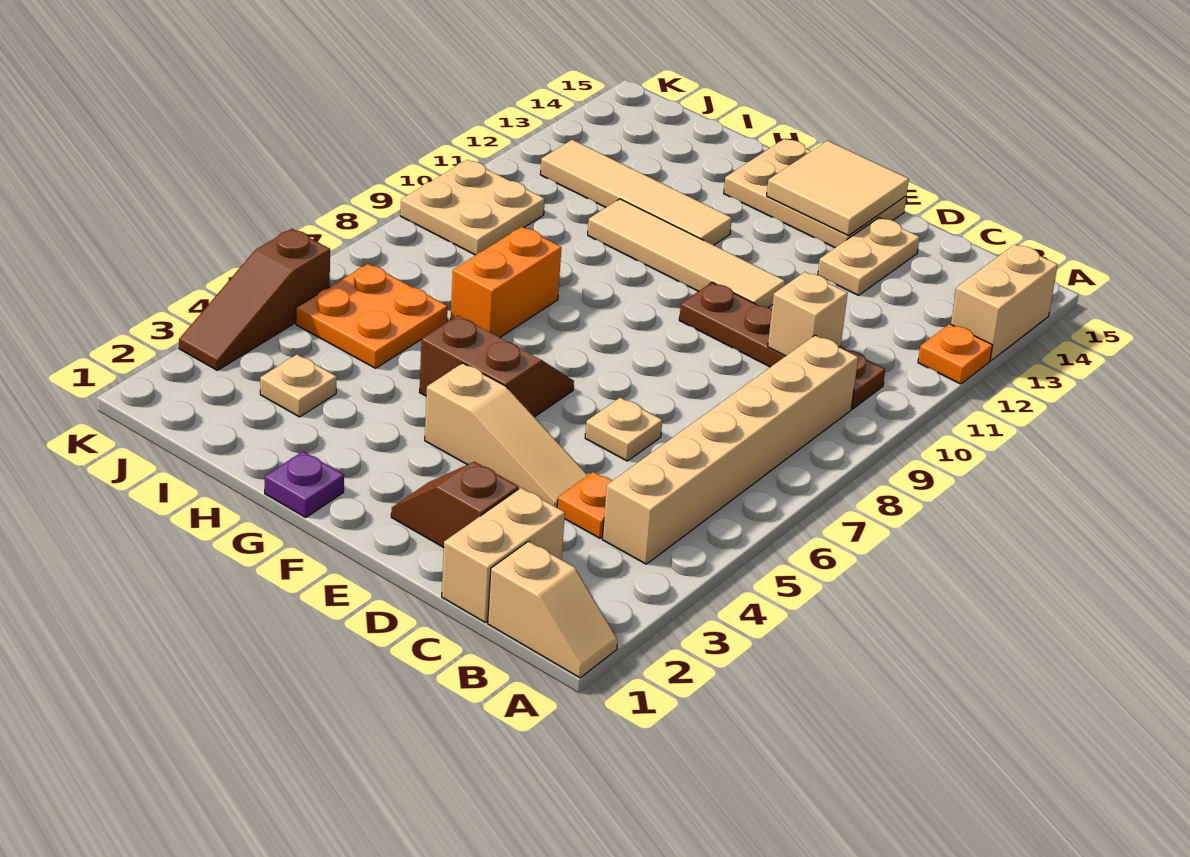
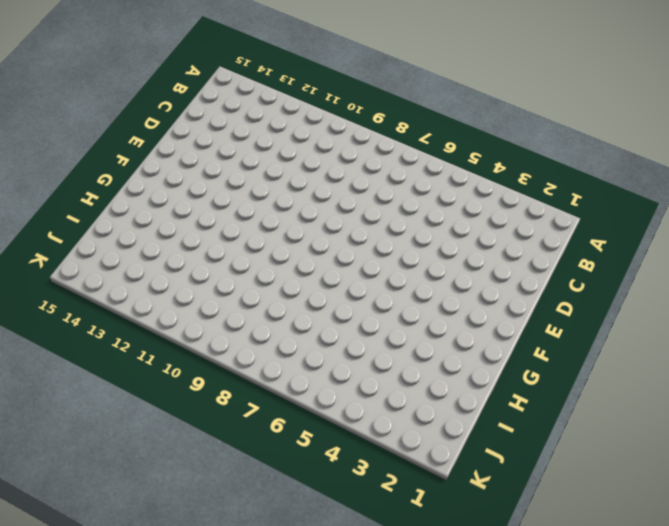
none -> tan slope A1:B1 level 1 top B
none -> orange plate A12 level 1
none -> tan brick A13:A14 level 1

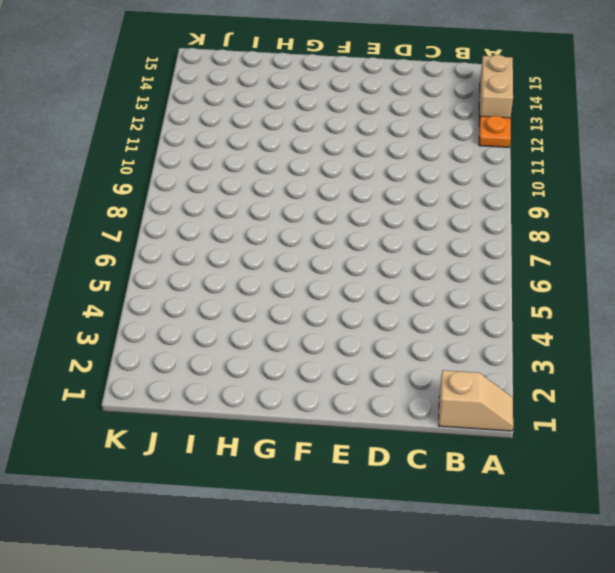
none -> tan brick B4:B9 level 1
none -> brown plate B10:E10 level 1
none -> tan brick C1:C2 level 1

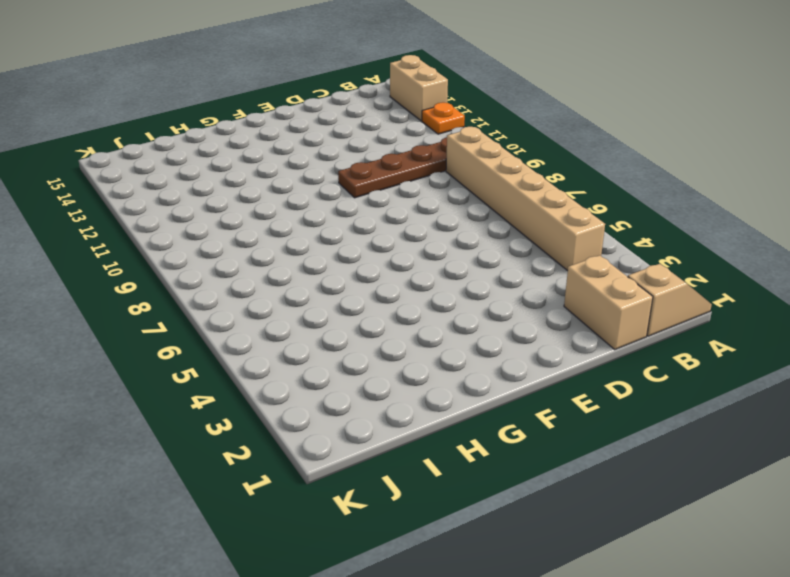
none -> orange plate C4 level 1
none -> brown slope D2:E2 level 1 top D
none -> tan slope D4:F4 level 1 top F

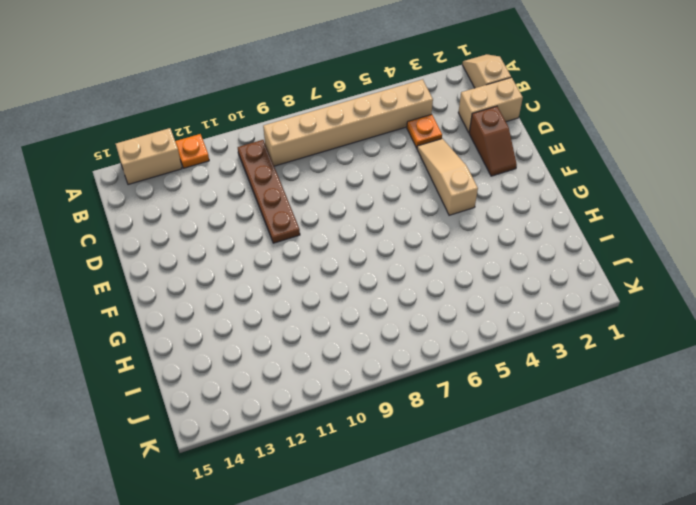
none -> tan plate D6 level 1
none -> tan plate D13:D14 level 1
none -> tan tile E11:H11 level 1

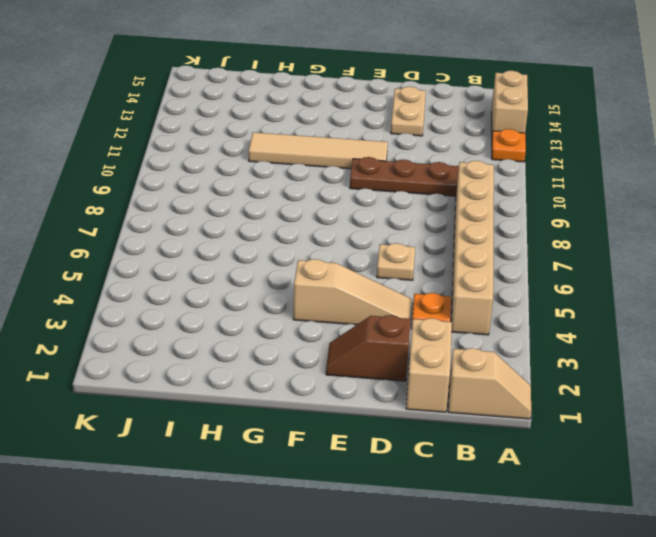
none -> tan plate E14:G15 level 1
none -> brown slope F5:G6 level 1 top 5
none -> purple plate G1 level 1

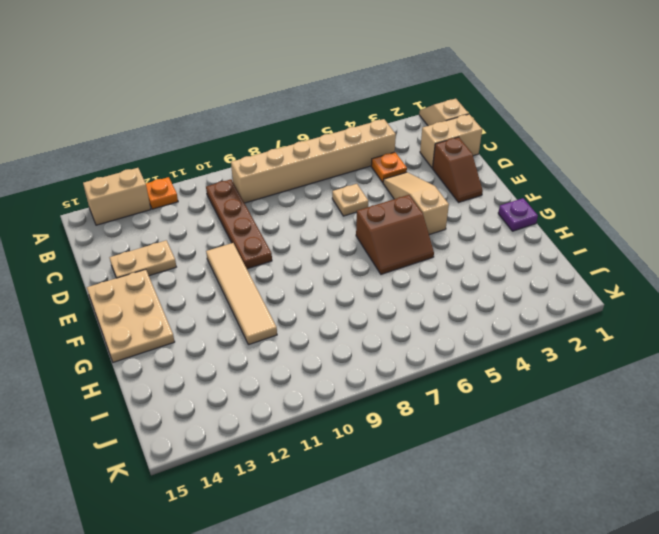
brown slope F5:G6 level 1 top F -> brown slope F5:G6 level 1 top 5
none -> tan tile G12:J12 level 1
none -> orange brick H7:H8 level 1
none -> tan plate I3 level 1

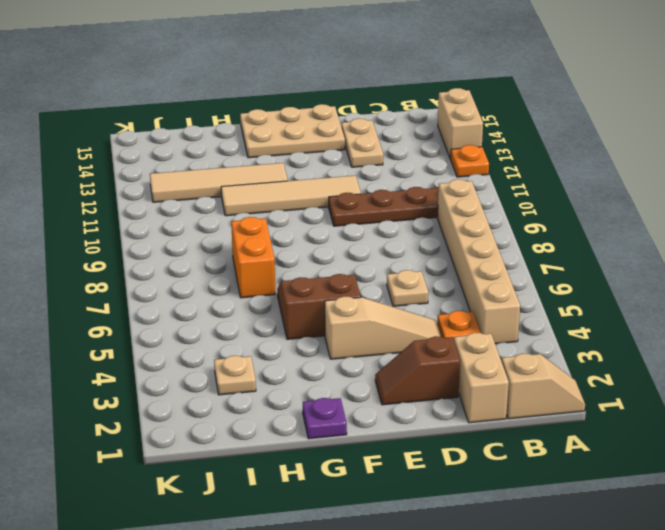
none -> orange plate I5:J6 level 1
none -> tan plate J9:K10 level 1
none -> brown slope K3:K5 level 1 top 5

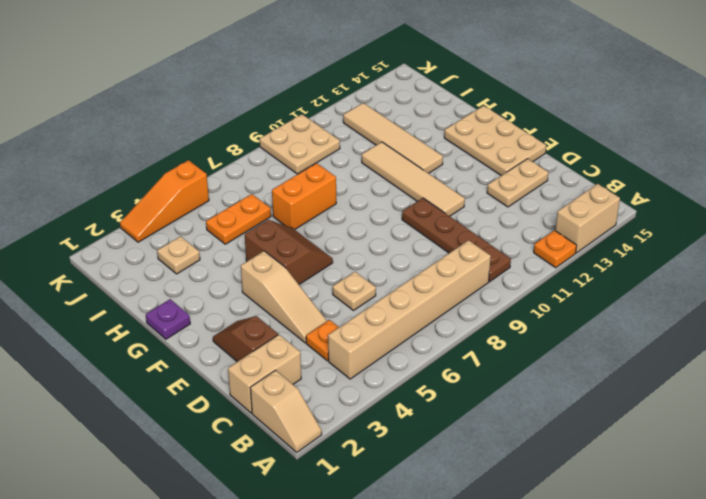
orange plate I5:I6 level 1 -> orange plate I5:J6 level 1
orange slope K3:K5 level 1 top 5 -> brown slope K3:K5 level 1 top 5
none -> tan brick C10 level 2
none -> tan tile E14:F15 level 2

